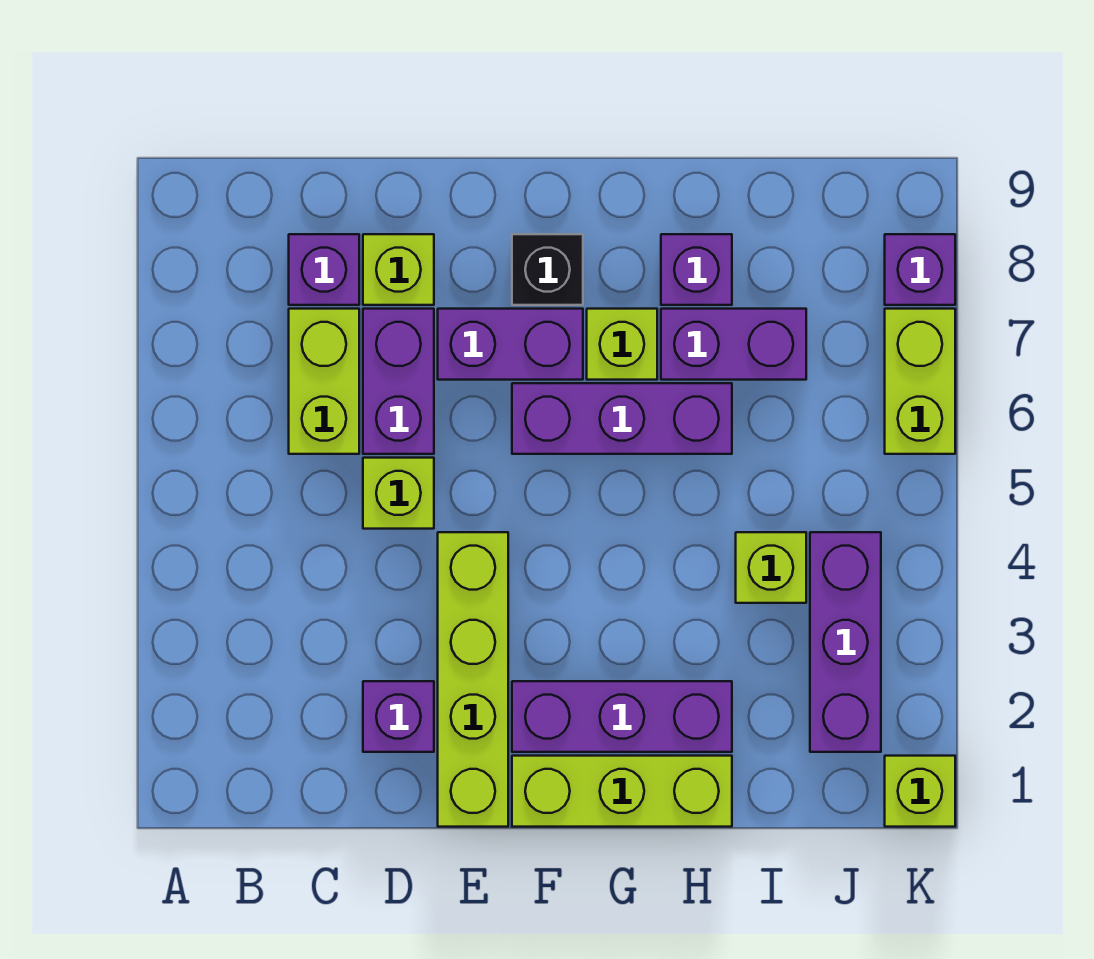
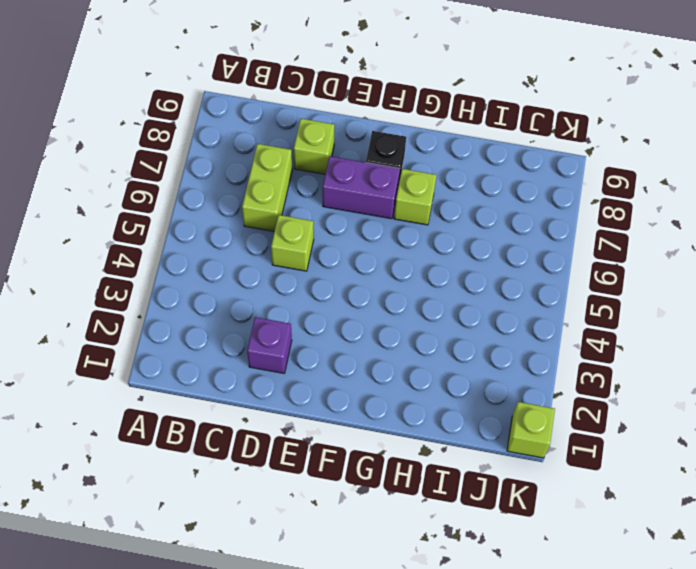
none -> purple brick C8 level 1
none -> purple brick D6:D7 level 1
none -> lime brick E1:E4 level 1

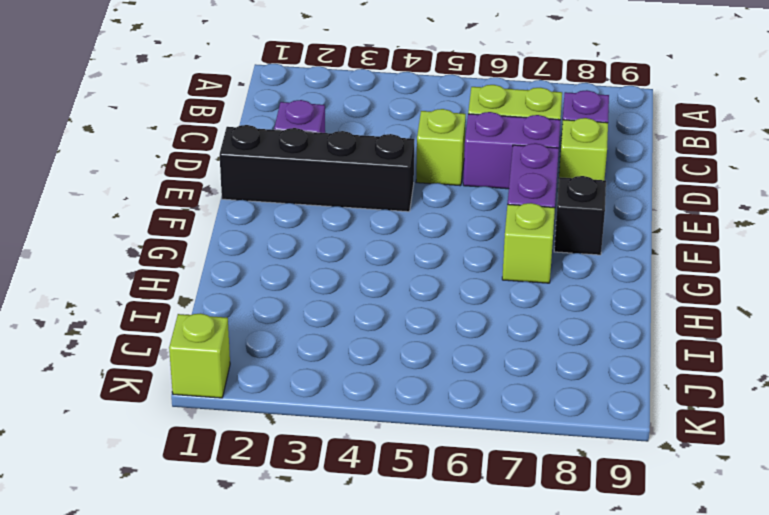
black brick E1:E4 level 1 -> lime brick E1:E4 level 1
none -> lime brick F1:H1 level 1
none -> purple brick F2:H2 level 1
none -> purple brick F6:H6 level 1

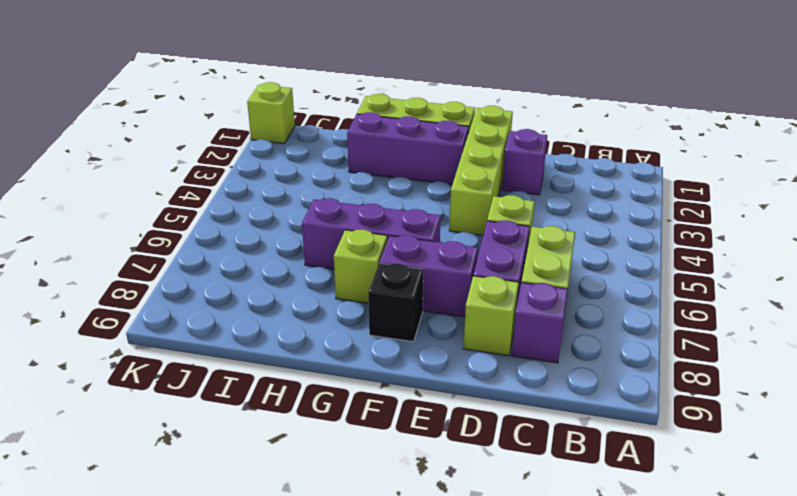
none -> purple brick H7:I7 level 1
none -> purple brick H8 level 1
none -> lime brick I4 level 1

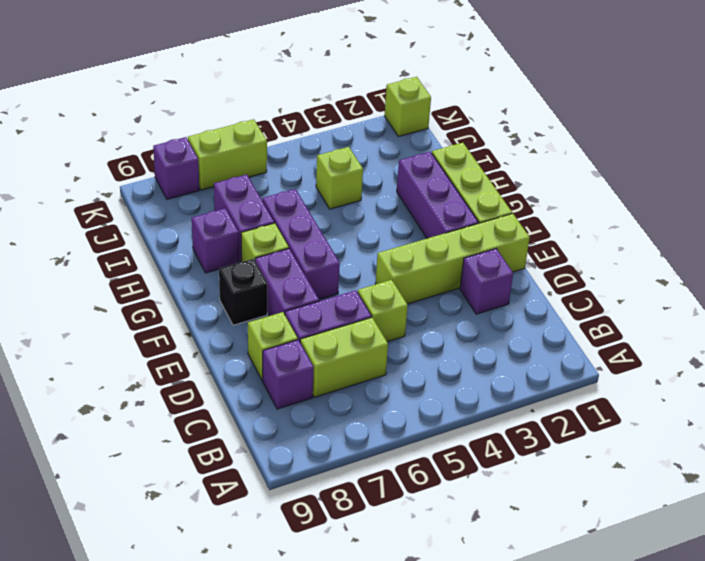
none -> purple brick J2:J4 level 1

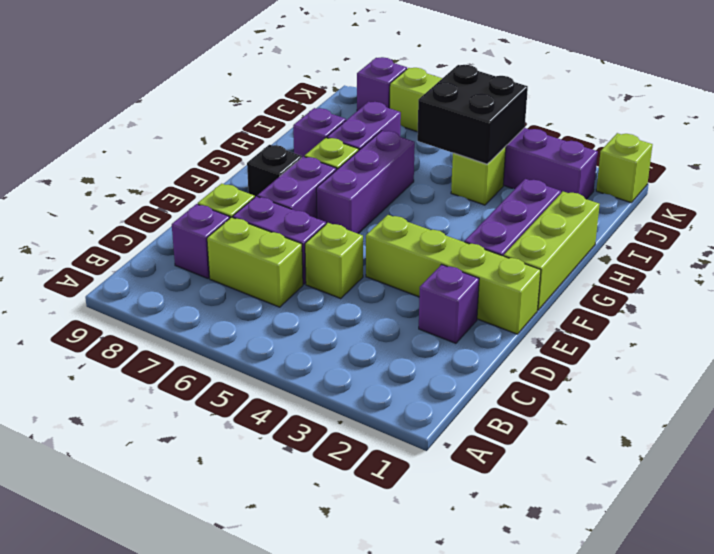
black brick I4:J5 level 2 -> none

